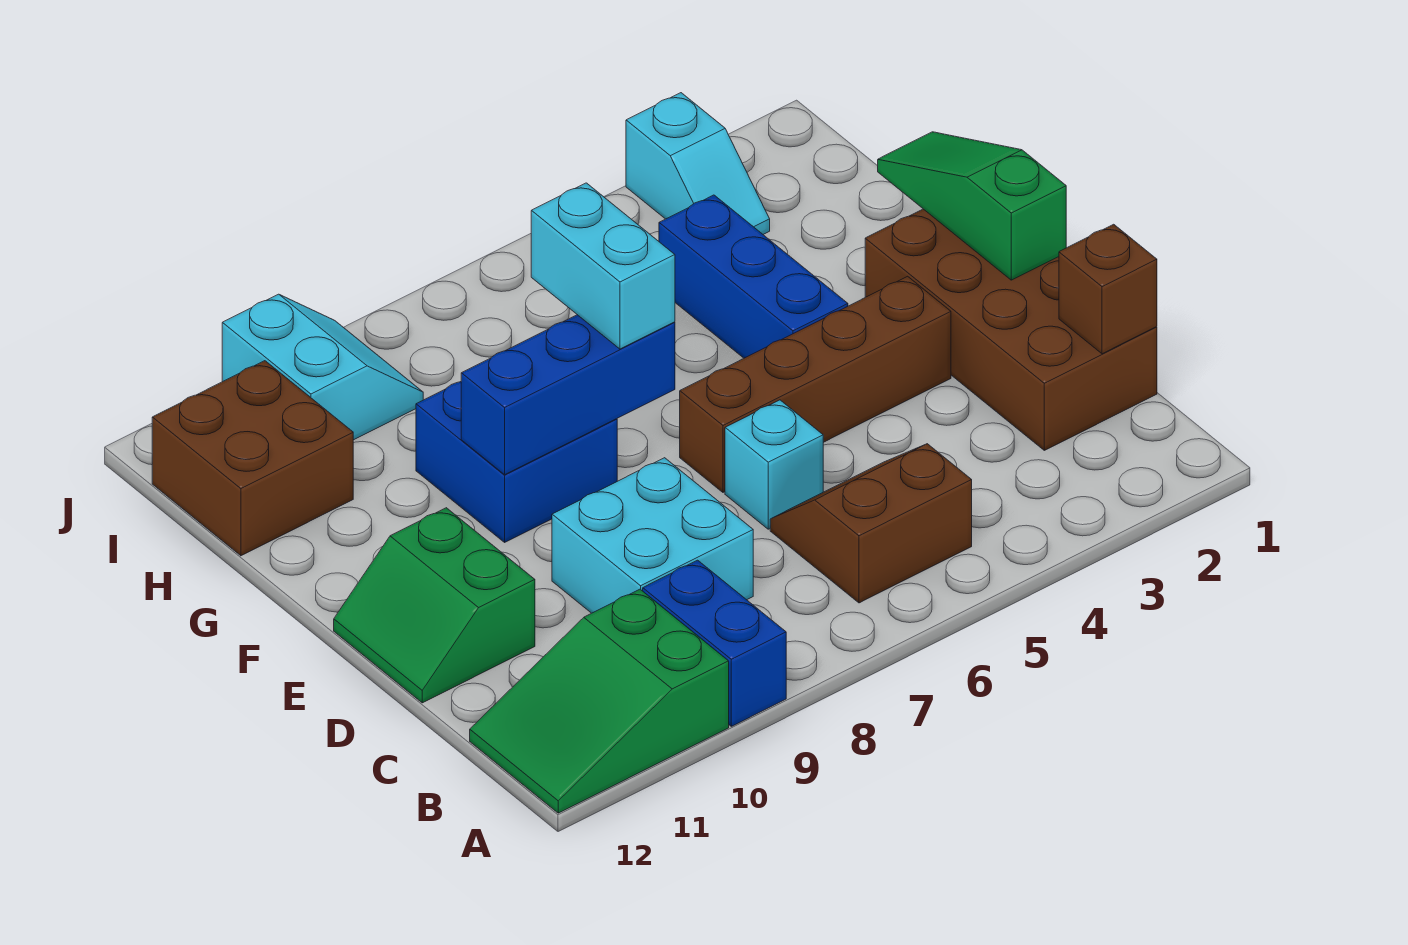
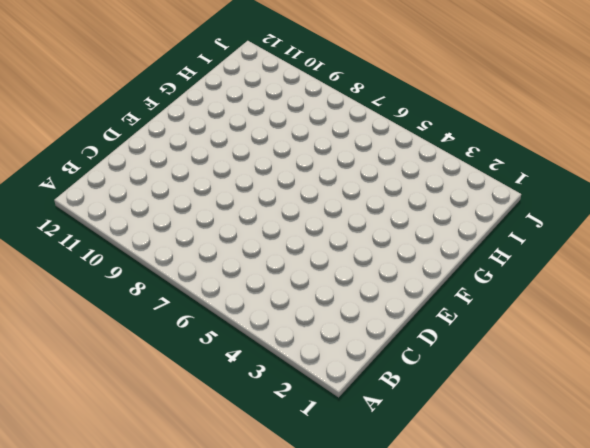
none -> blue brick A9:B9 level 1
none -> green slope A10:B12 level 1 top 10
none -> brown slope B5:C6 level 1 top B

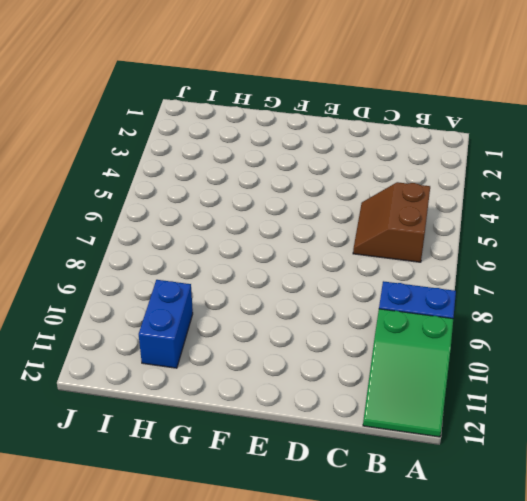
blue brick H10:H11 level 1 -> brown brick H11:I12 level 1
none -> brown brick C1:F2 level 1
none -> cyan brick C8:D9 level 1
none -> cyan brick D6 level 1

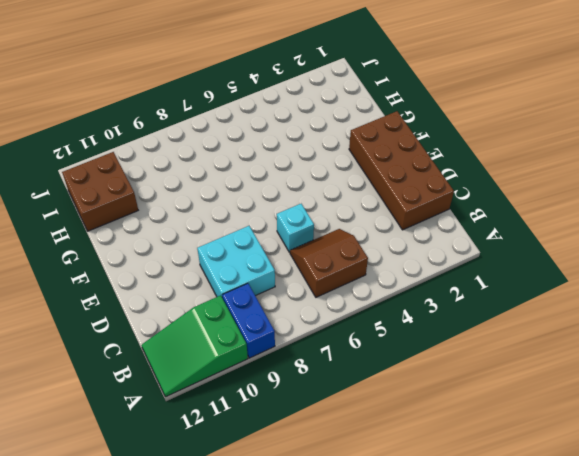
none -> green slope D11:E12 level 1 top 11
none -> brown brick E3:E6 level 1
none -> blue brick F4:H4 level 1

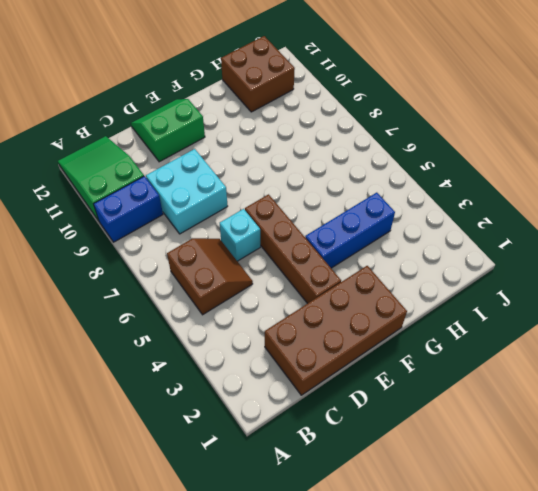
none -> blue brick F8:G9 level 1
none -> cyan slope I3:J3 level 1 top J
none -> cyan slope I9:J10 level 1 top 10

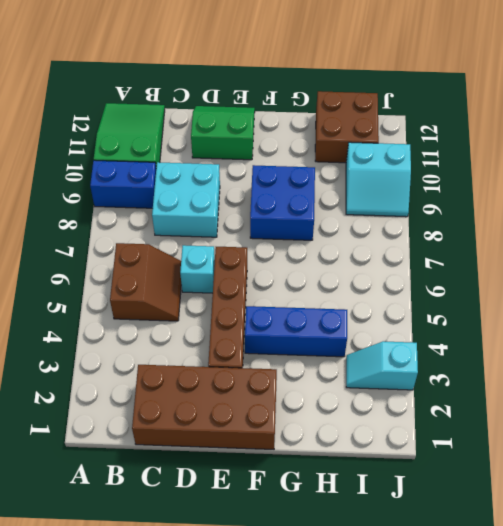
none -> brown brick C1 level 2
none -> green slope E1:G1 level 2 top E
none -> blue brick F7:F9 level 2

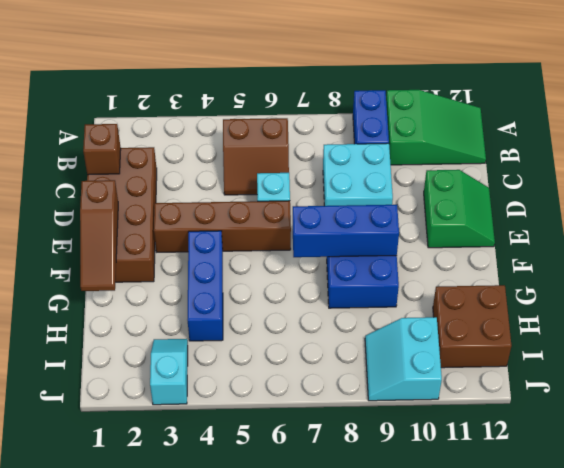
brown slope E1:G1 level 2 top E -> green slope E1:G1 level 2 top E
none -> cyan brick F7:G7 level 3

